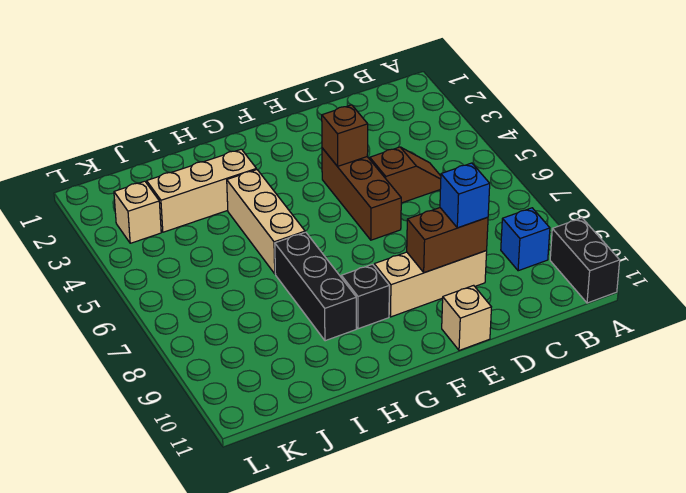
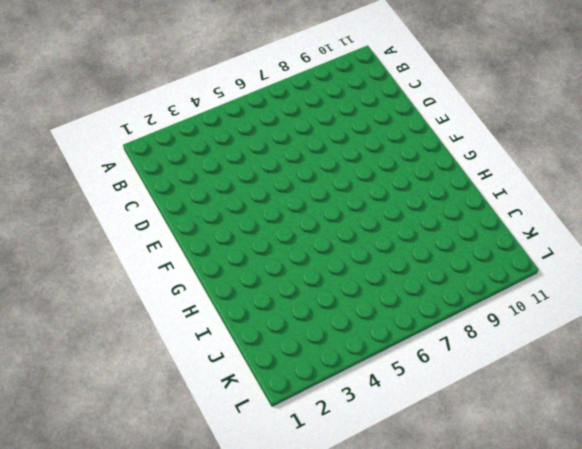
none -> black brick A10:A11 level 1
none -> blue brick B9 level 1
none -> brown slope C5:D5 level 1 top D

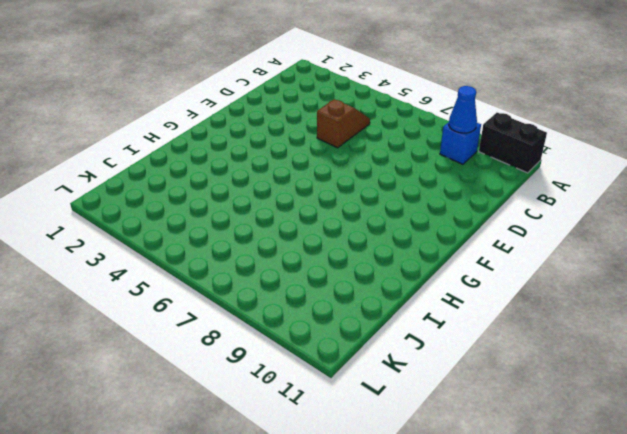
blue cone B9 level 2 -> none
none -> tan brick D9:F9 level 1
none -> brown brick E4:E6 level 1
none -> tan brick E11 level 1

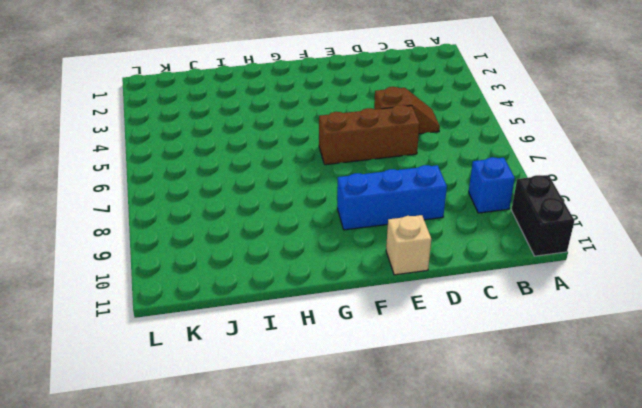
brown brick D6:F6 level 1 -> brown brick E4:E6 level 1
blue brick D9:F9 level 1 -> tan brick D9:F9 level 1
none -> black brick G9 level 1
none -> tan brick H3:J3 level 1
none -> tan brick H4:H6 level 1

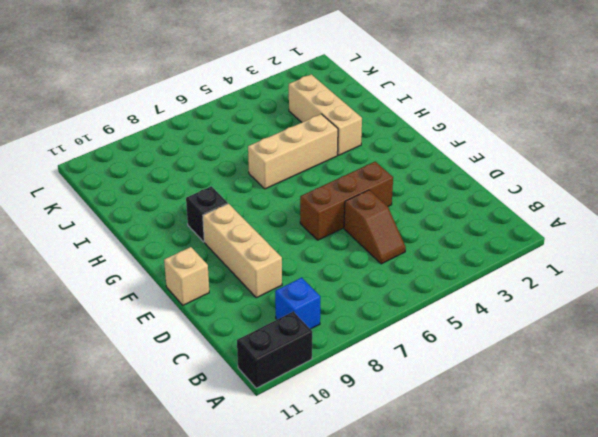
none -> black brick H7:H9 level 1
none -> tan brick K3 level 1
none -> brown brick D9:E9 level 2

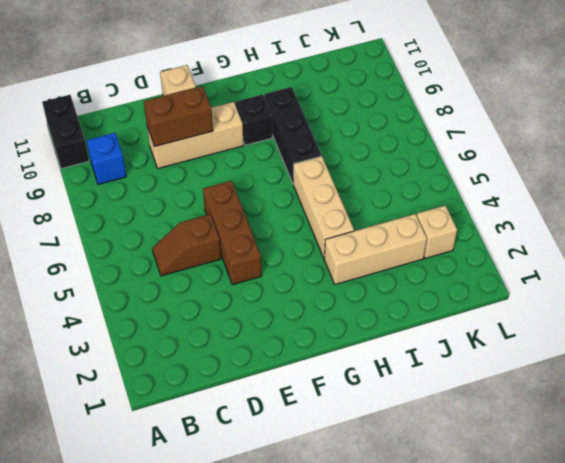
none -> brown brick E4 level 2
none -> blue brick D9 level 3

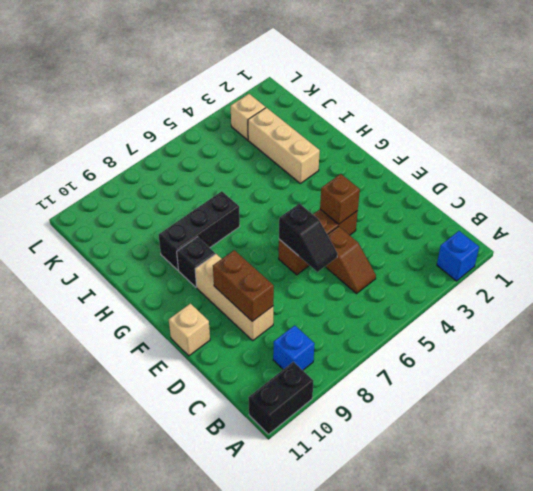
blue brick A2 level 1 -> blue brick D9 level 3
black slope D6:E6 level 2 top E -> none
none -> tan brick H4:H6 level 1

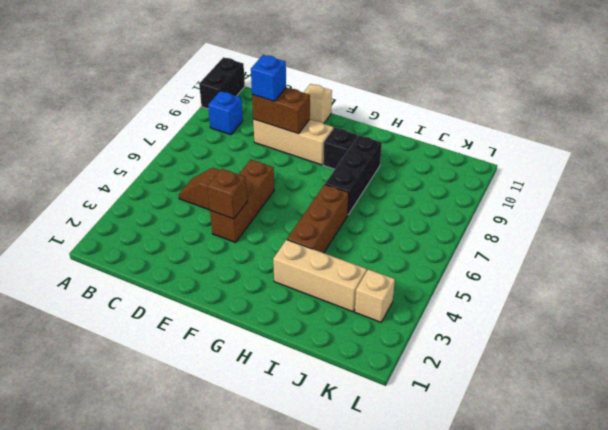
brown brick H4:H6 level 1 -> tan brick H4:H6 level 1

